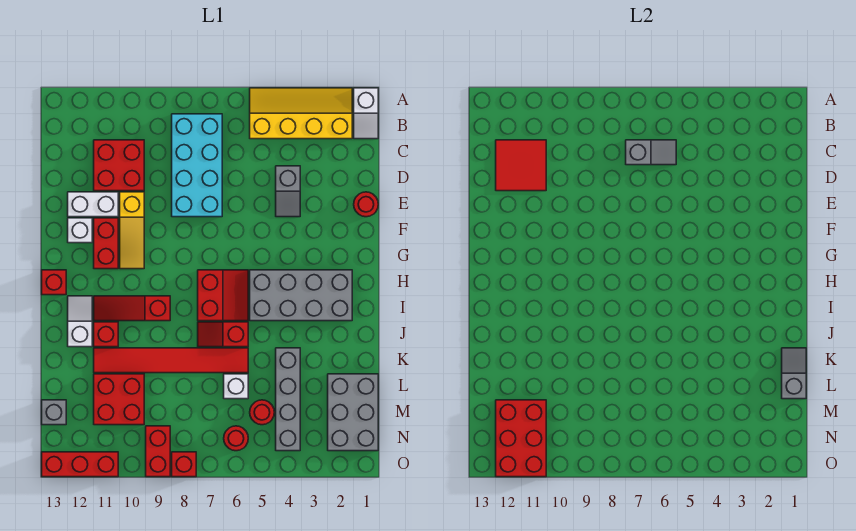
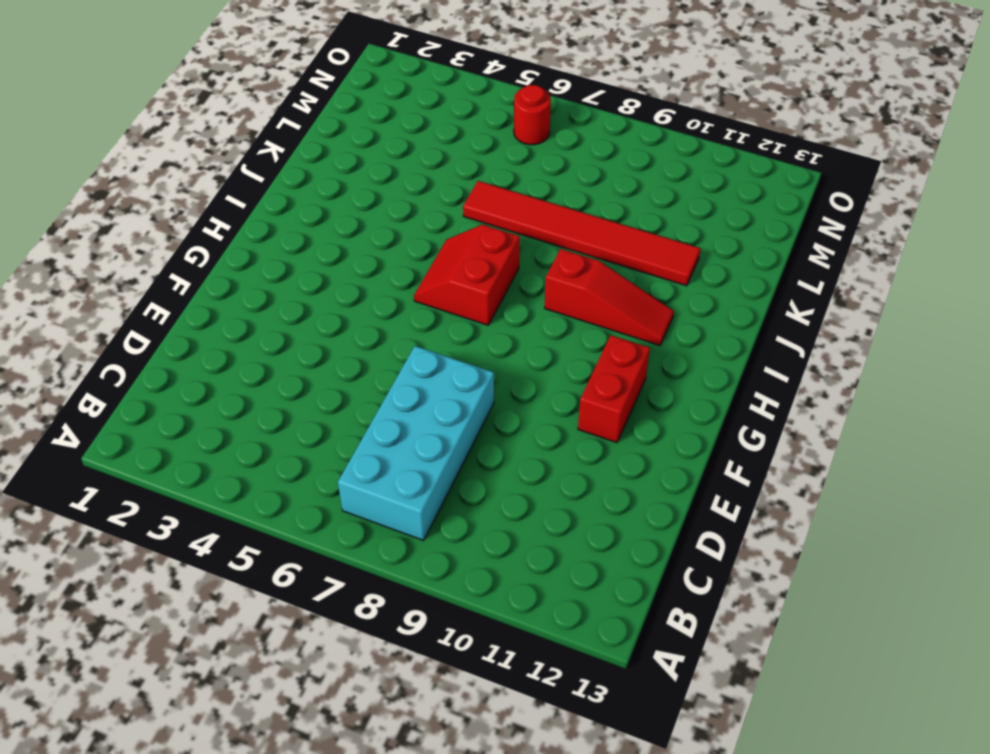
none -> white slope A1:B1 level 1 top A
none -> yellow slope A2:B5 level 1 top B
none -> red brick C10:D11 level 1
none -> grey slope D4:E4 level 1 top D

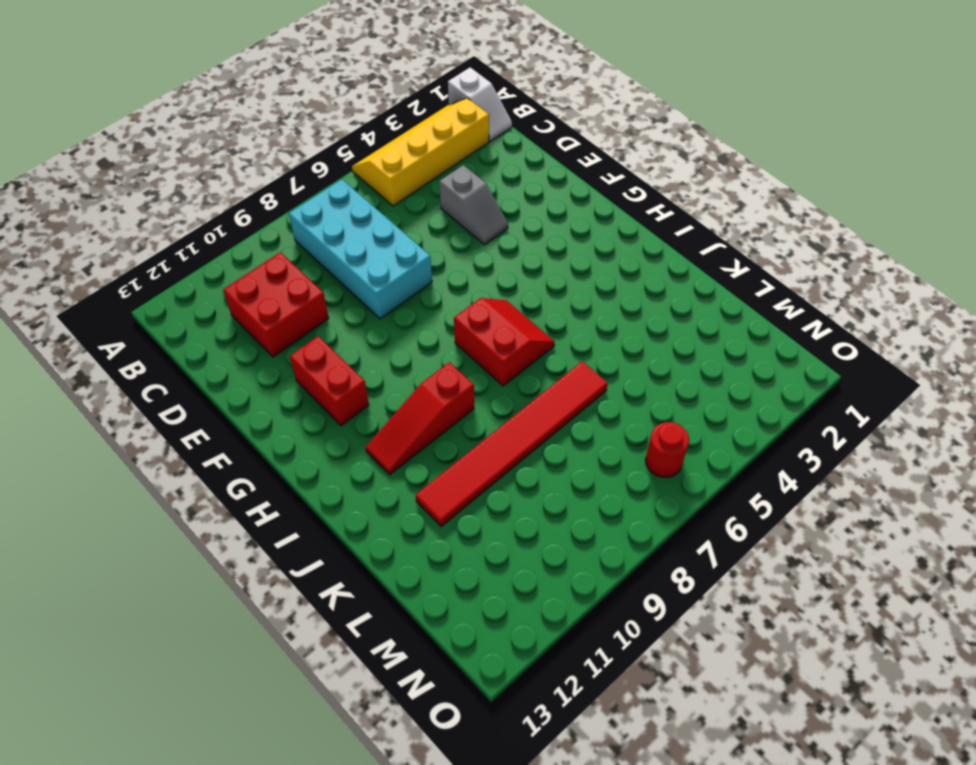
none -> red round brick E1 level 1
none -> yellow slope E10:G10 level 1 top E
none -> white brick E11:E12 level 1
none -> white brick F12 level 1

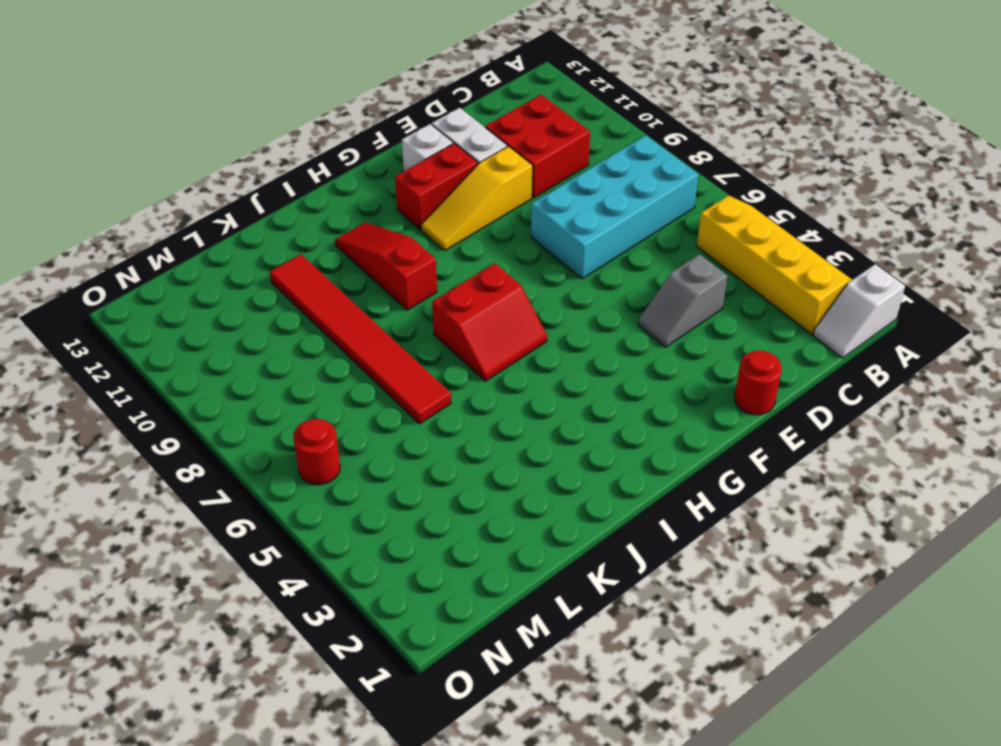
none -> grey brick H2:I5 level 1
none -> red brick H13 level 1
none -> white slope I12:J12 level 1 top J
none -> red slope J6:J7 level 1 top 6

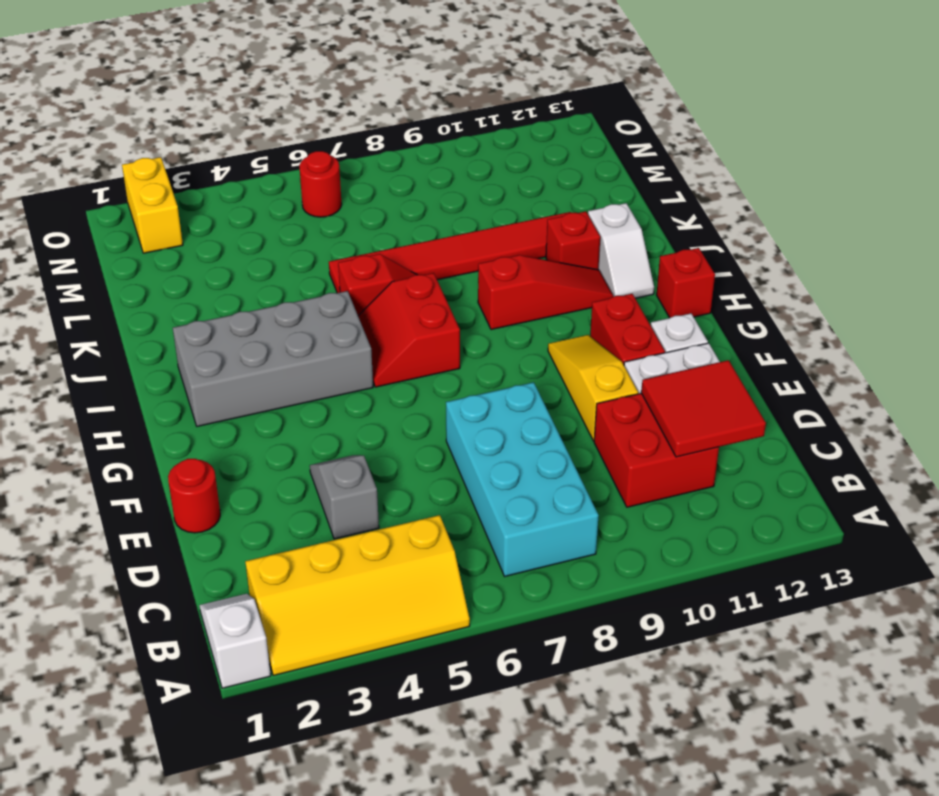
yellow brick N2:O2 level 1 -> grey brick L1:N2 level 1
none -> grey brick K4:N4 level 1
none -> white brick L6 level 1
none -> red brick L10:M11 level 1
none -> red round brick M5 level 1

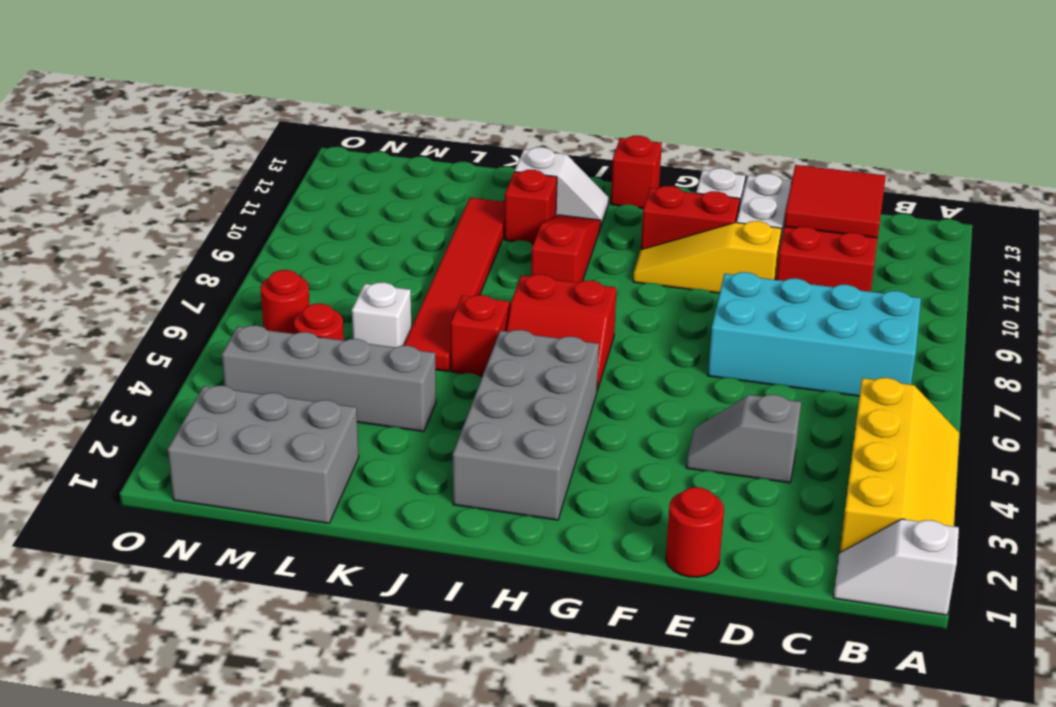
none -> red brick L10:M11 level 1
none -> grey brick M13 level 1
none -> red brick N9:O9 level 1
none -> red brick O8 level 1

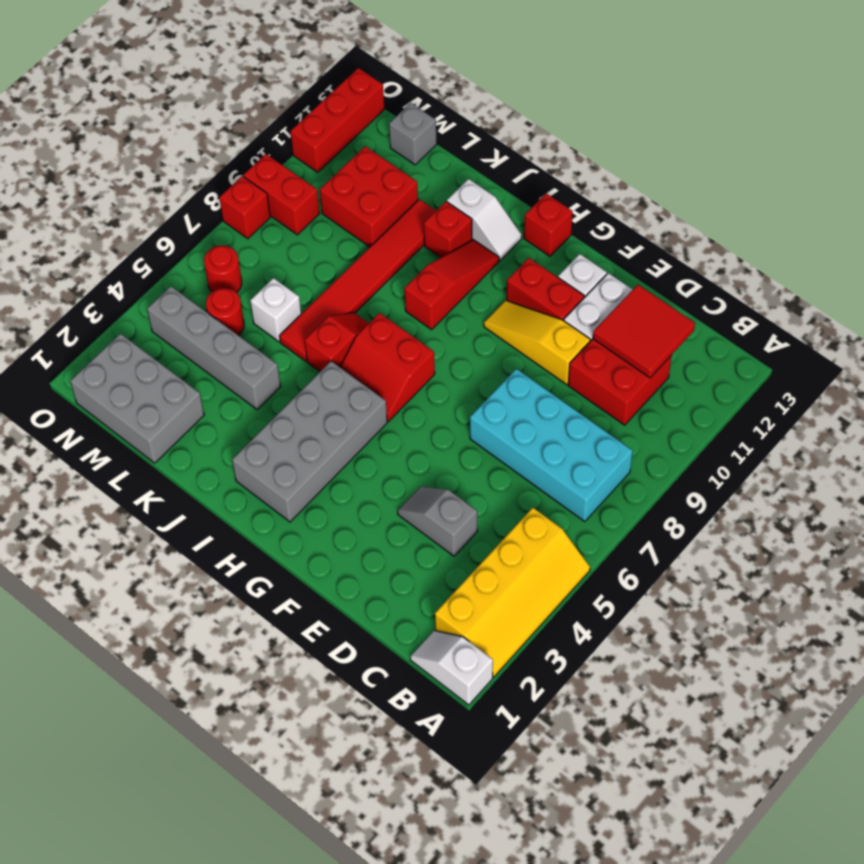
none -> red round brick E1 level 1
none -> grey slope C6:C7 level 2 top 7
none -> grey slope K1:L1 level 2 top L
none -> red brick M11:O12 level 2

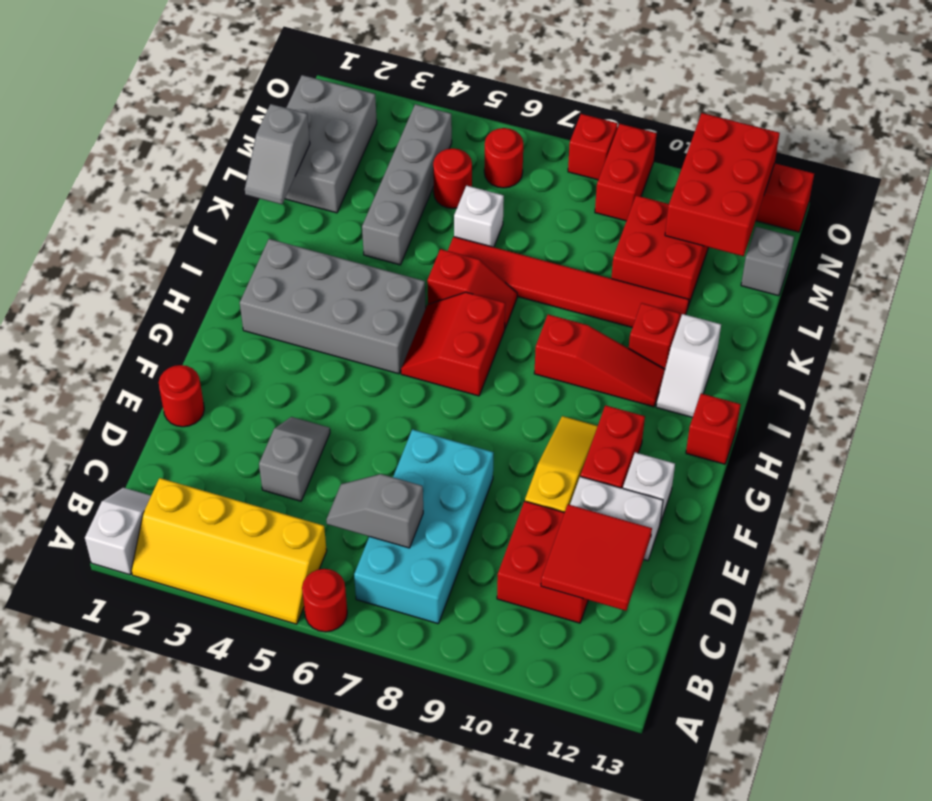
red round brick A6 level 1 -> none

